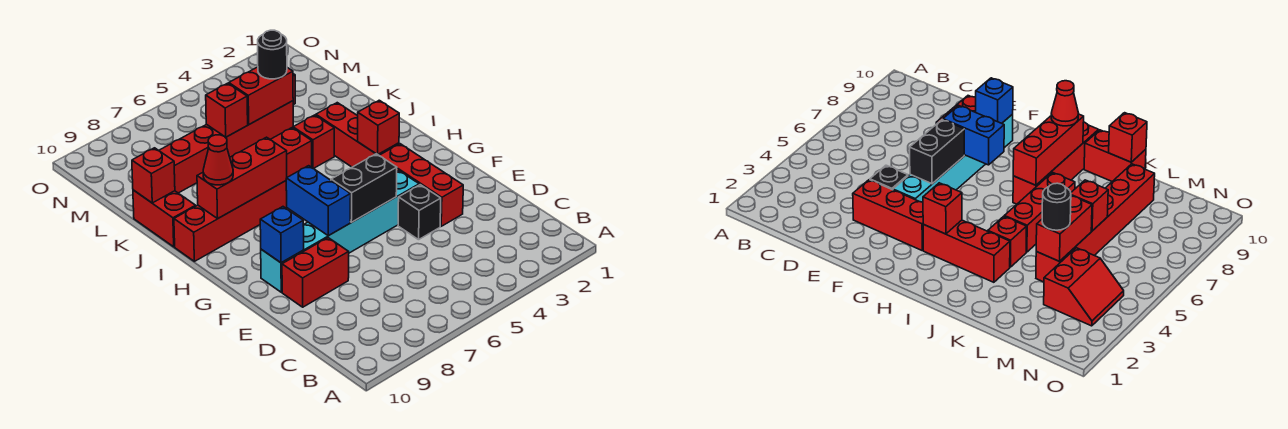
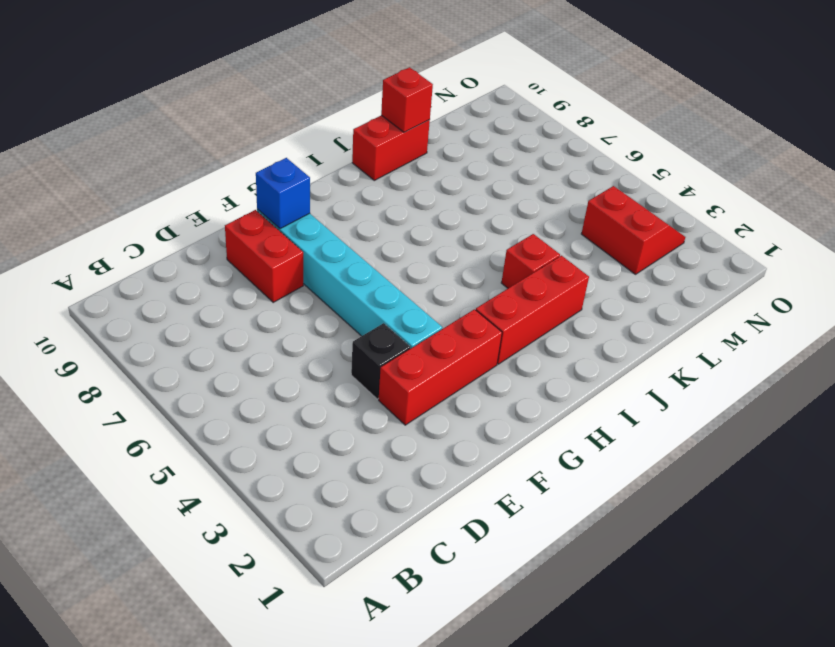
none -> red brick I7:I10 level 1
none -> red brick J5:J7 level 1
none -> red brick L4:L9 level 1

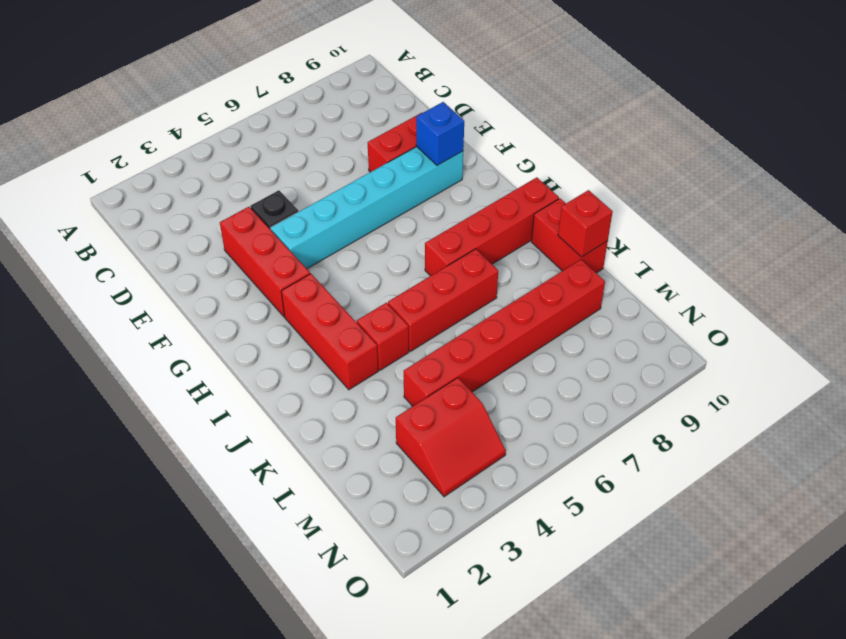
none -> black brick F5:F6 level 2
none -> blue brick F7:G7 level 2
none -> red brick H3 level 2

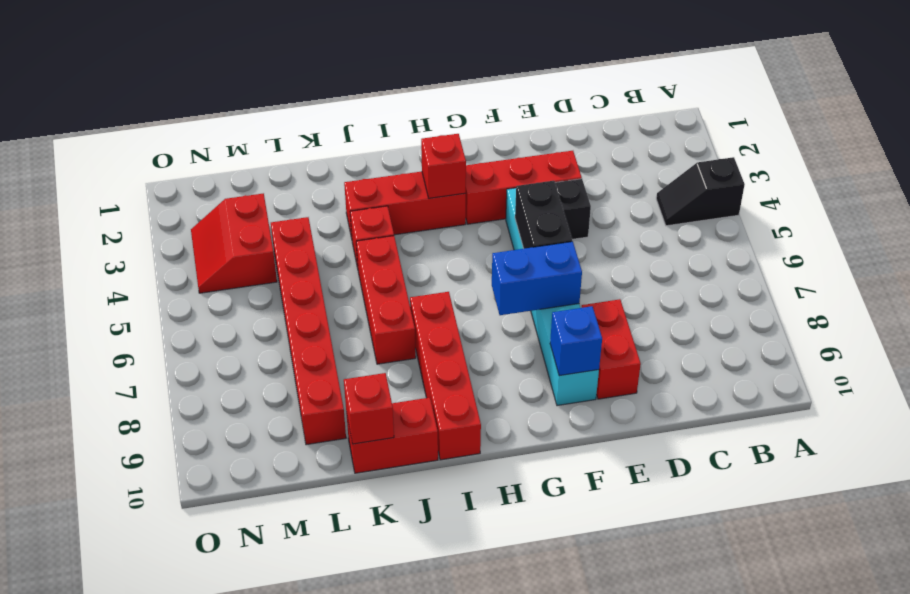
black slope A4:B4 level 1 top A -> none
none -> red brick I7:I9 level 2
none -> red brick L4:L5 level 2
none -> red brick L6 level 2

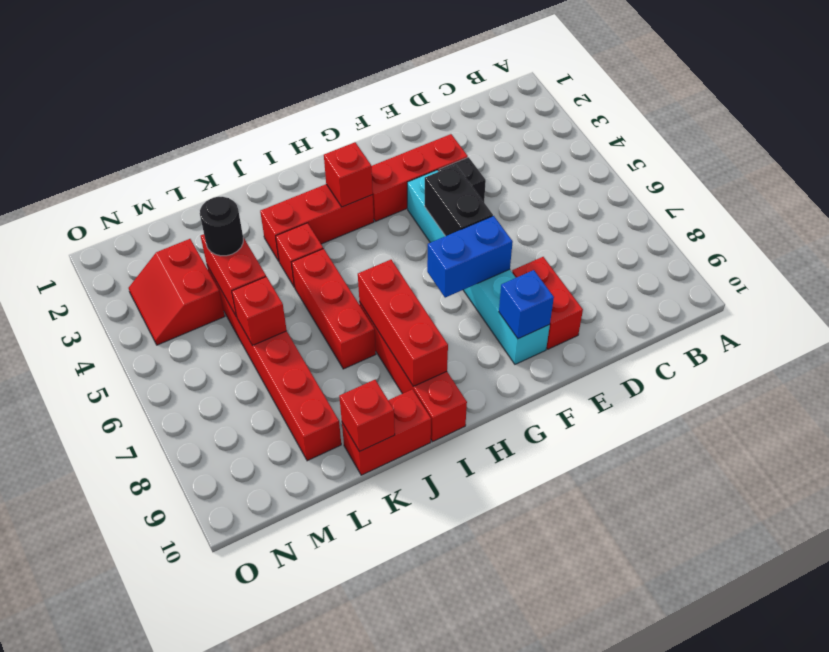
none -> red cone I9 level 3

